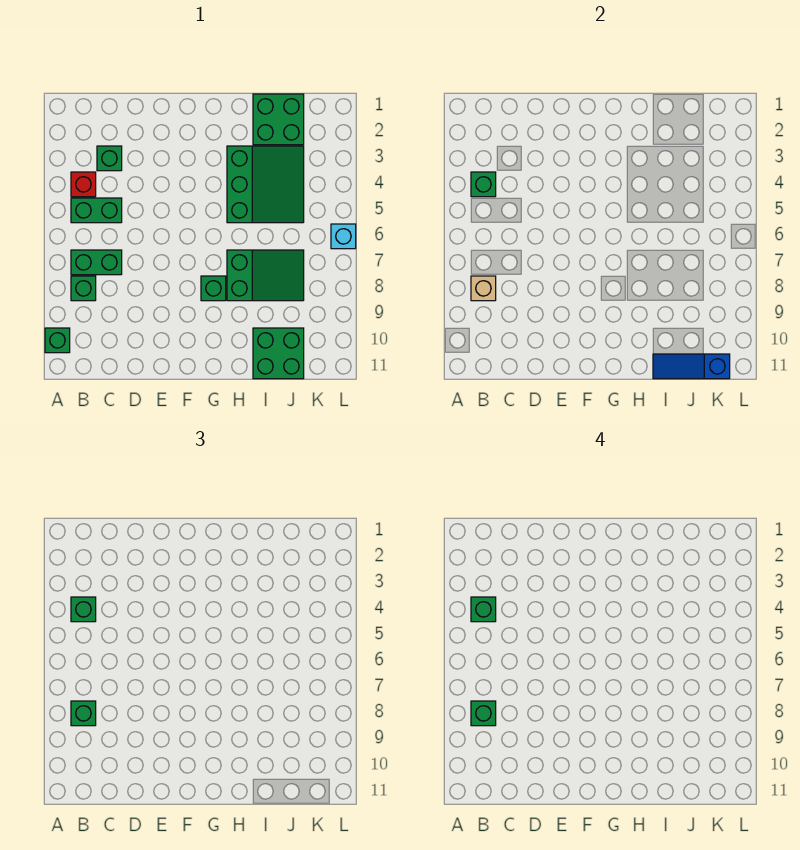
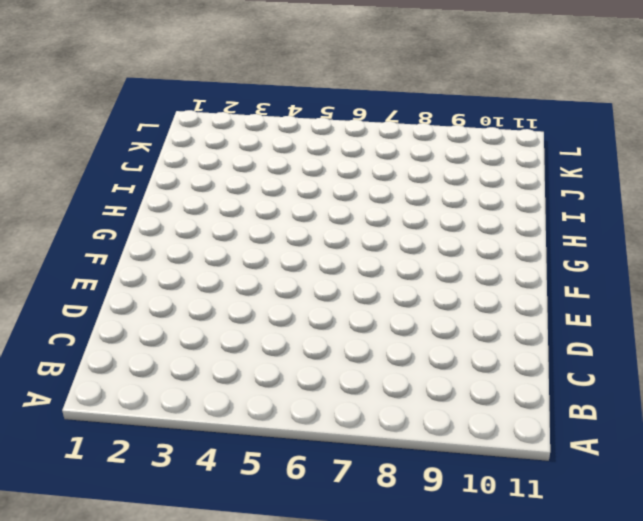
none -> green brick A10 level 1
none -> red brick B4 level 1
none -> green brick B5:C5 level 1

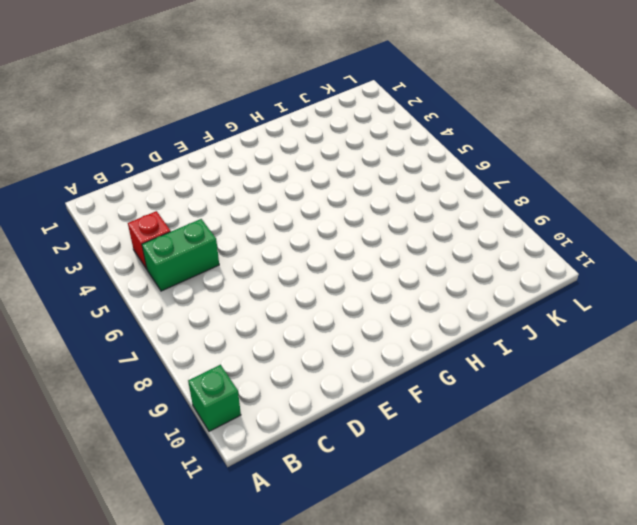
none -> green brick B7:C7 level 1
none -> green brick B8 level 1
none -> green brick C3 level 1

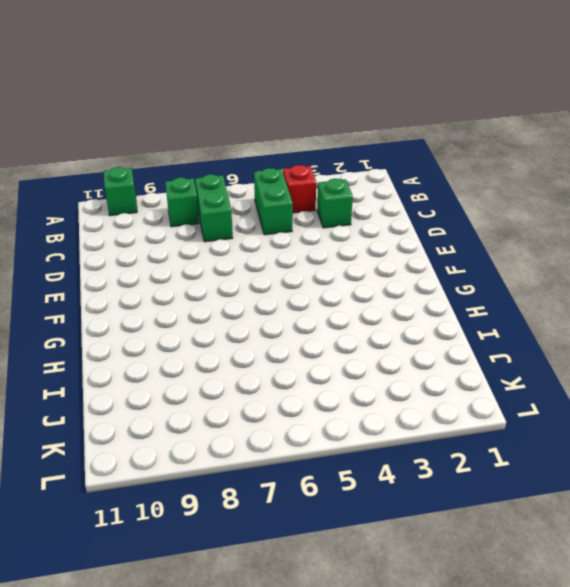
none -> green brick G8 level 1
none -> green slope H3:J5 level 1 top H
none -> green slope H7:J8 level 1 top H

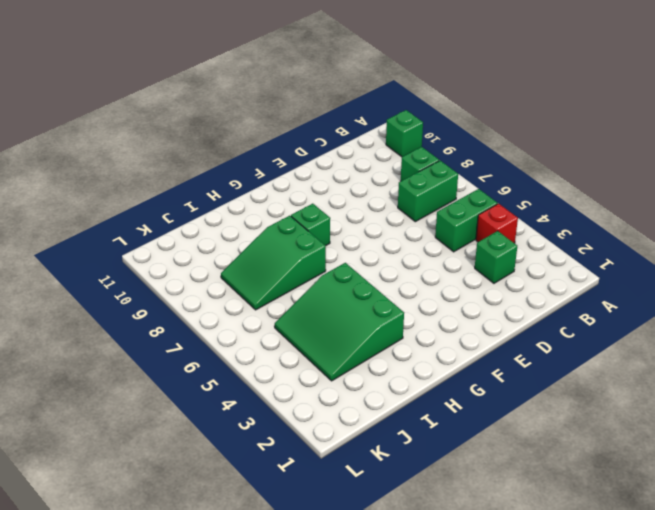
none -> green brick I1:J2 level 1
none -> green brick I10:J11 level 1
none -> cyan brick L6 level 1

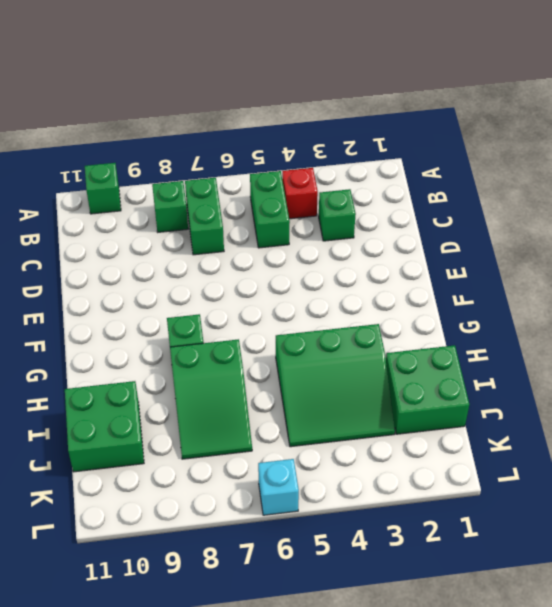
none -> green brick B4 level 2
none -> tan brick B8 level 2
none -> blue slope I11:K11 level 2 top K

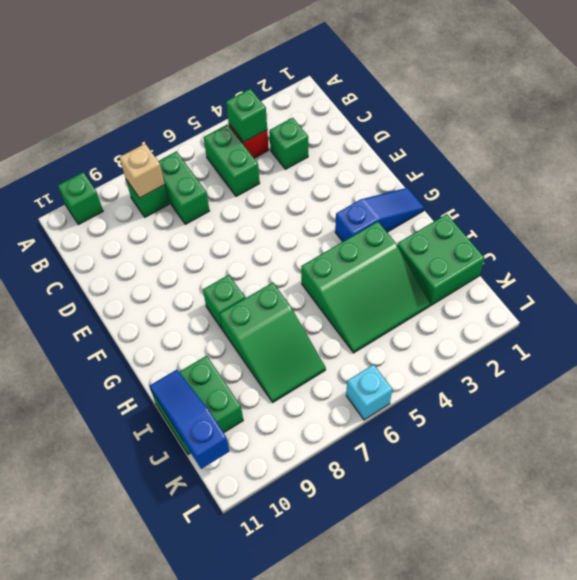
blue slope G1:G3 level 1 top 3 -> none
none -> green brick B4 level 3
none -> green brick B8 level 3
none -> green brick B4 level 4

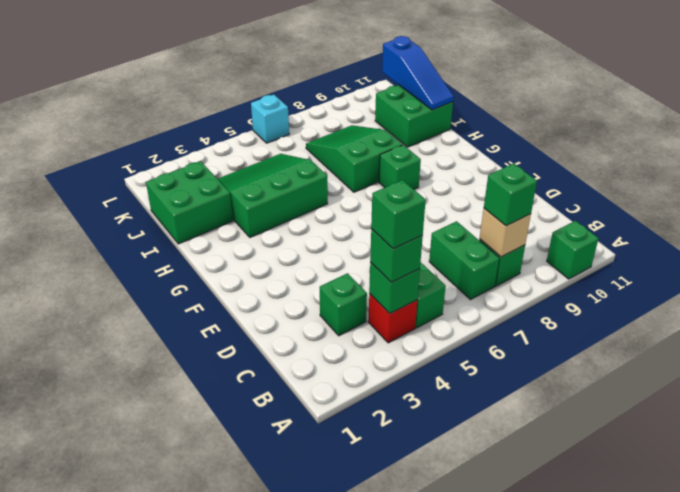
none -> green brick B8 level 4

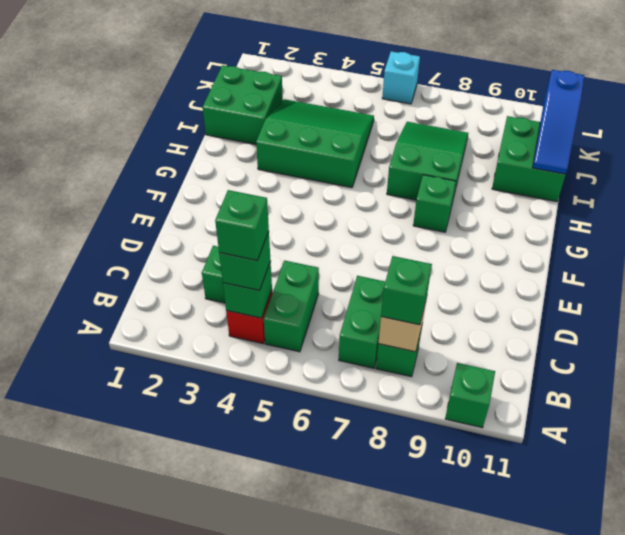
none -> green brick B8 level 4

